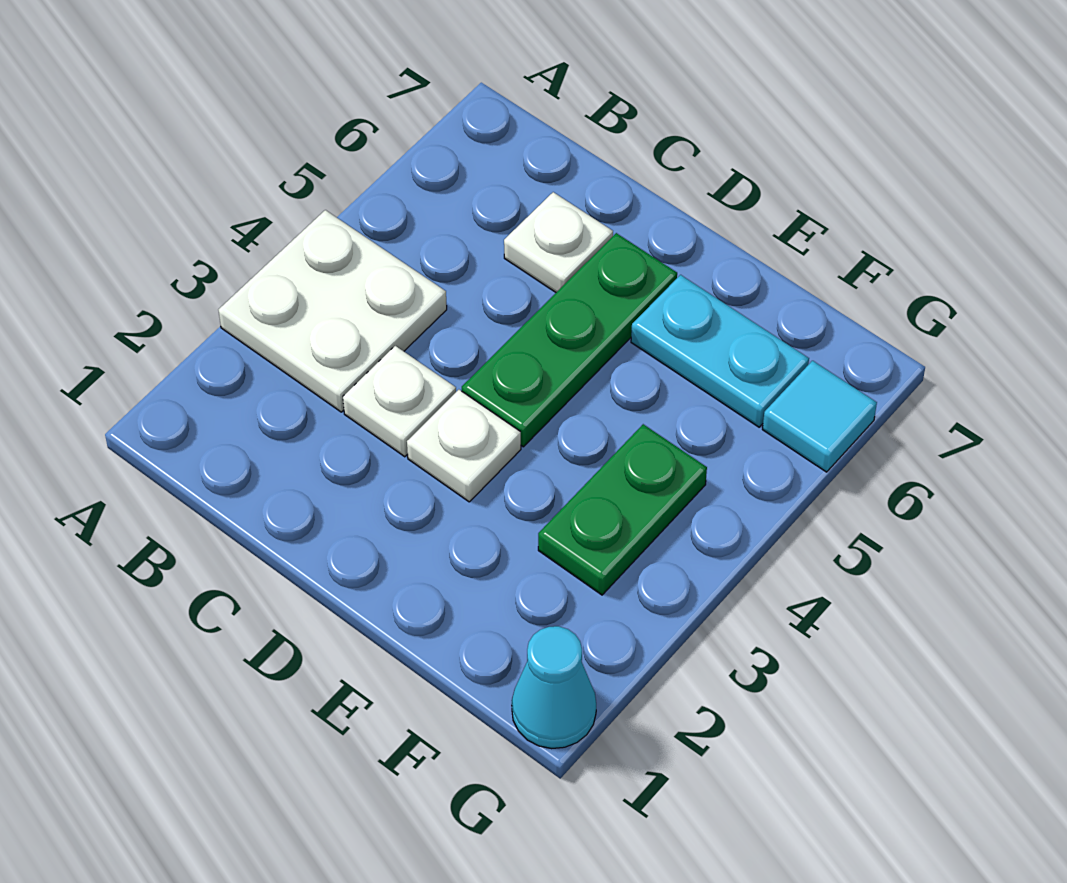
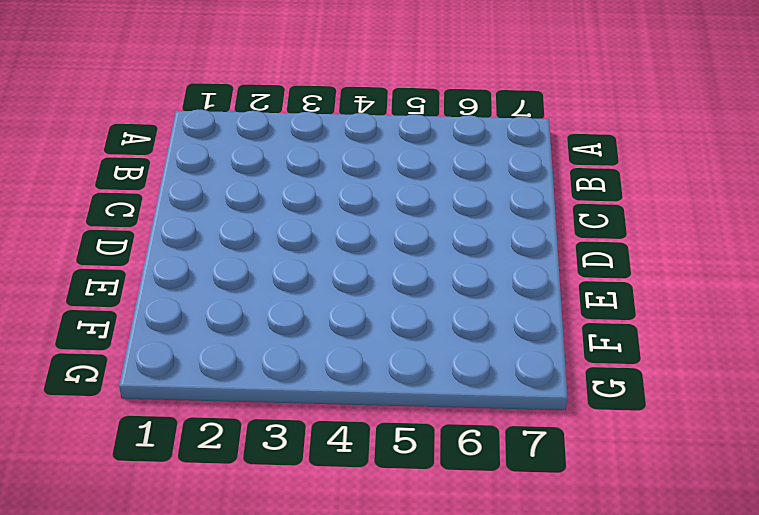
none -> white plate A3:B4 level 1
none -> white plate C3 level 1

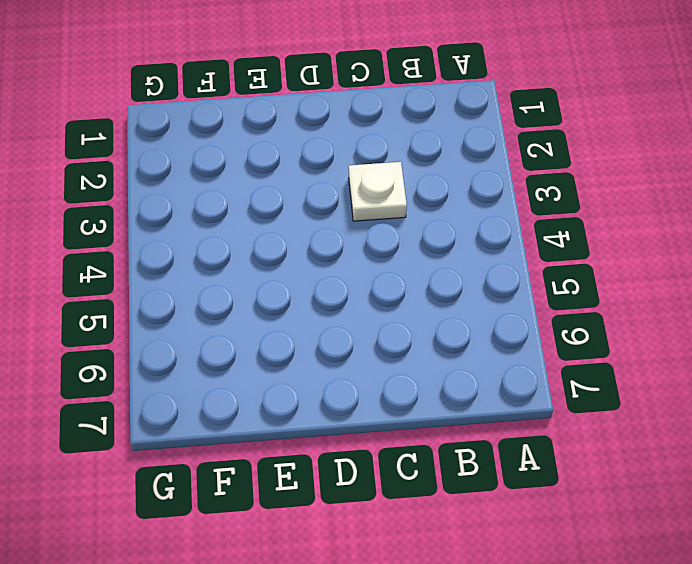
none -> white plate A3:B4 level 1
none -> white plate C6 level 1

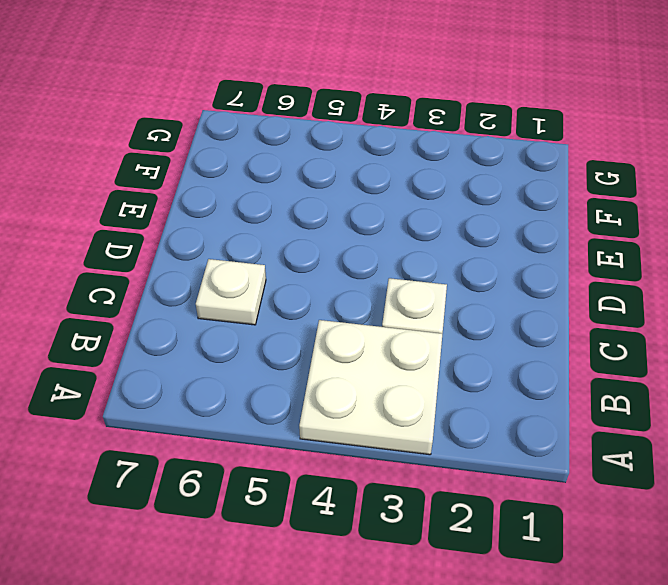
none -> white plate D3 level 1
none -> green plate D4:D6 level 1

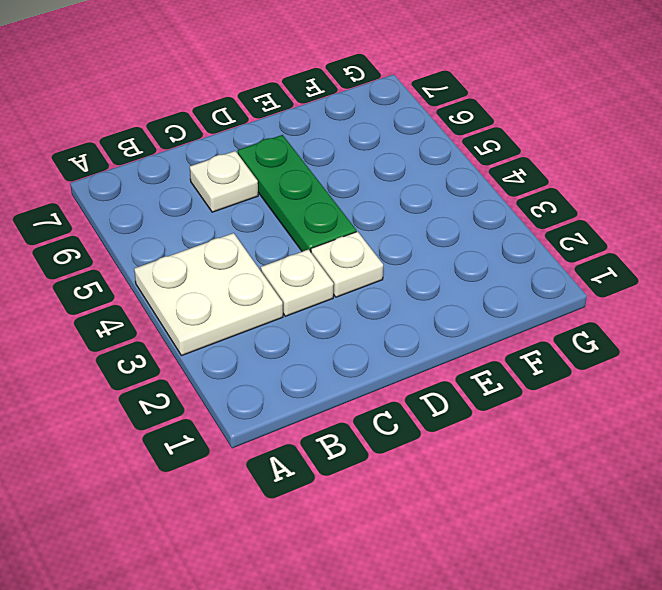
none -> cyan plate E6:F6 level 1
none -> green plate F3:F4 level 1

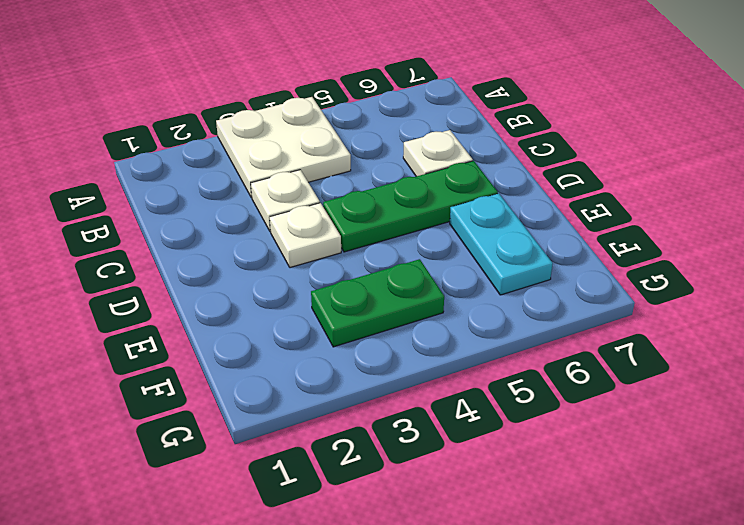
none -> cyan cone G1 level 1
none -> cyan tile G6 level 1

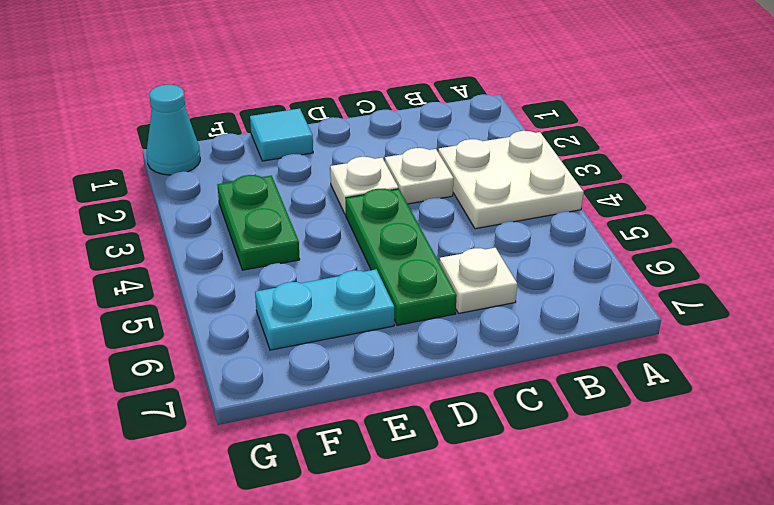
cyan tile E1 level 1 -> cyan tile G6 level 1

